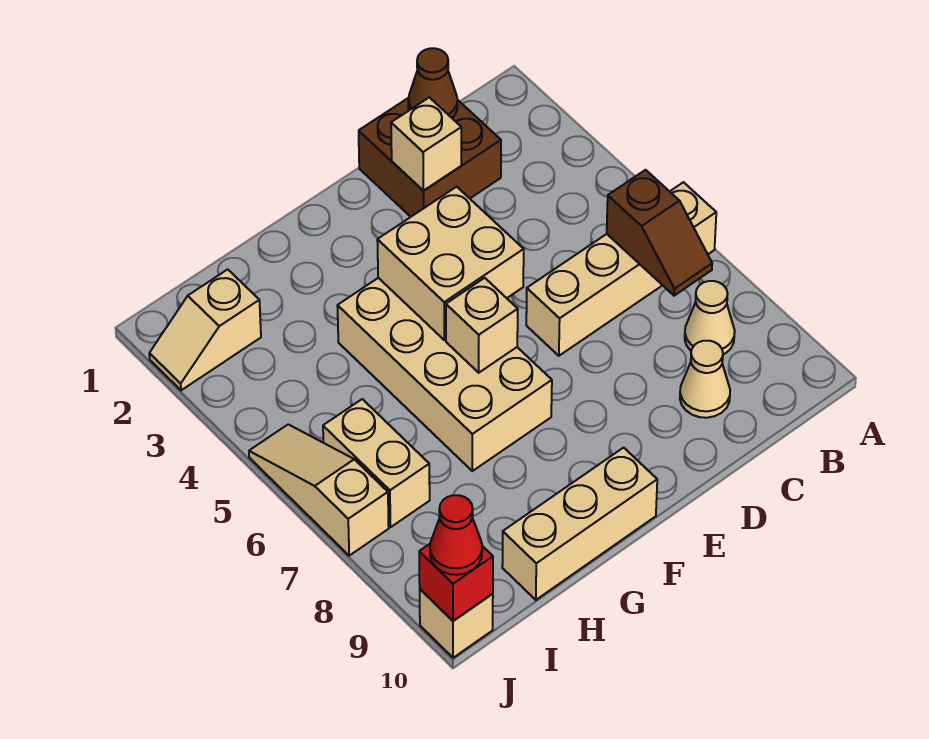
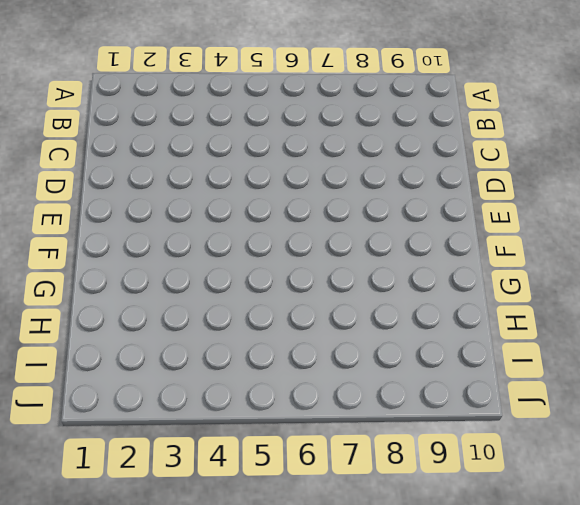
none -> tan brick A6:D6 level 1
none -> tan cone B8 level 1
none -> brown brick C1:D2 level 1

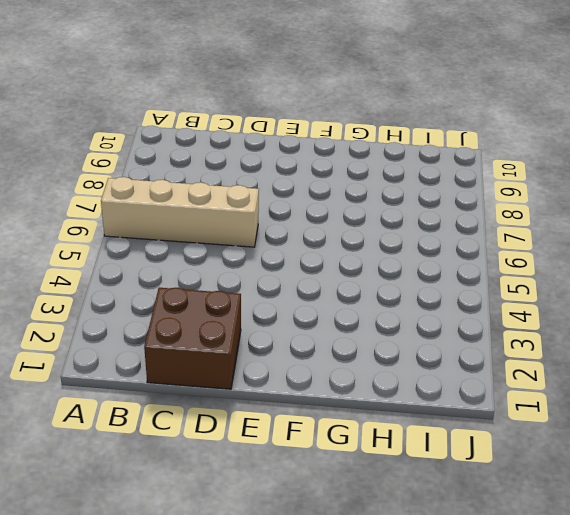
none -> tan cone B8 level 1
none -> tan cone C9 level 1
none -> tan brick F4:G7 level 1

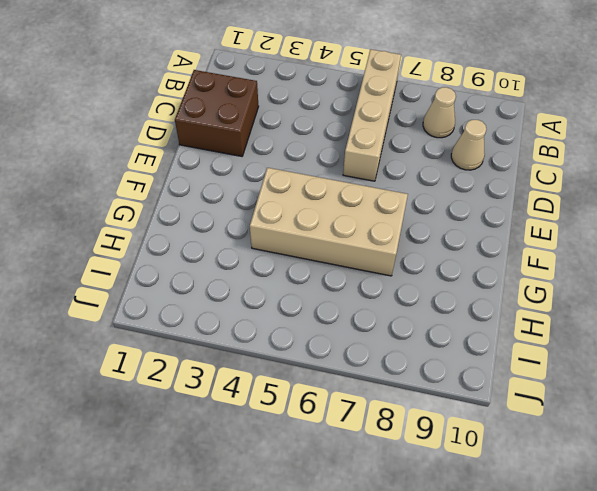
none -> tan brick F10:H10 level 1
none -> tan slope I2:J2 level 1 top I
none -> tan brick I6:I7 level 1

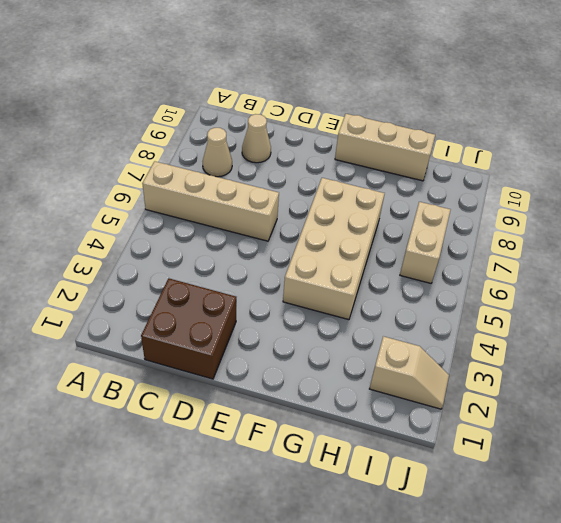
none -> tan slope J5:J7 level 1 top 7
none -> tan brick J10 level 1
none -> brown slope B6:B7 level 2 top 6

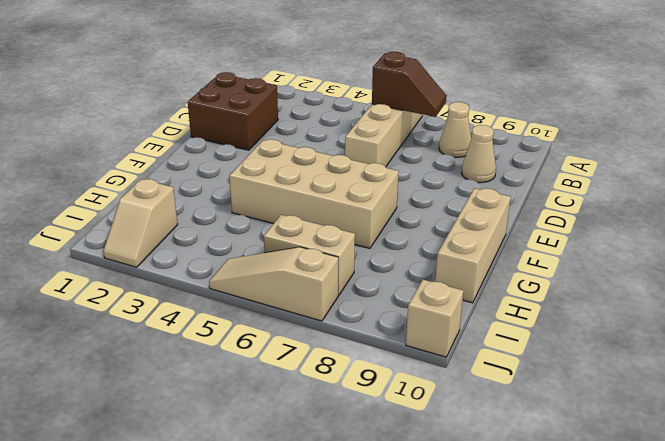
none -> brown cone C1 level 2
none -> tan brick D2 level 2
none -> tan brick E4:F5 level 2

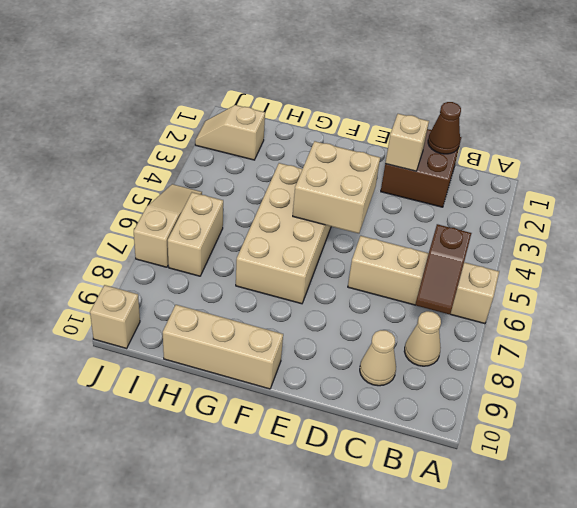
none -> tan brick F6 level 2
none -> red brick J10 level 2
none -> red cone J10 level 3

